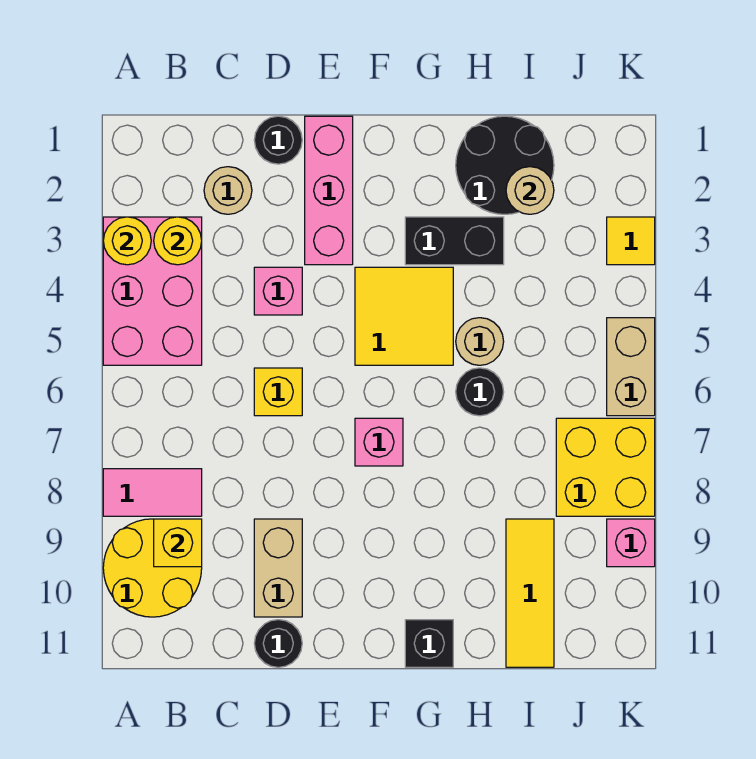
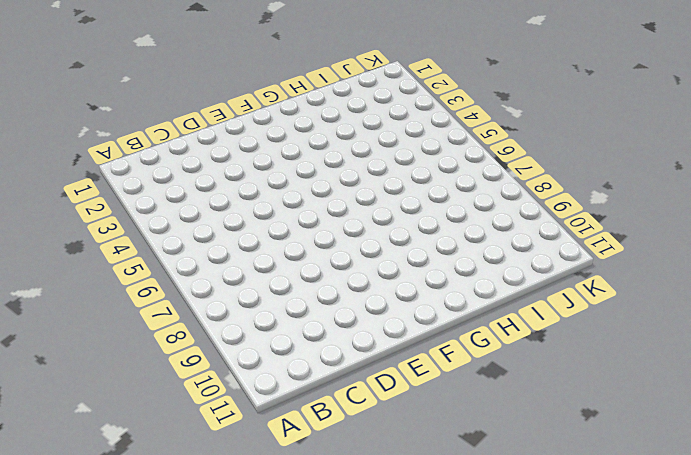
none -> pink brick A3:B5 level 1
none -> pink tile A8:B8 level 1
none -> yellow round brick A9:B10 level 1

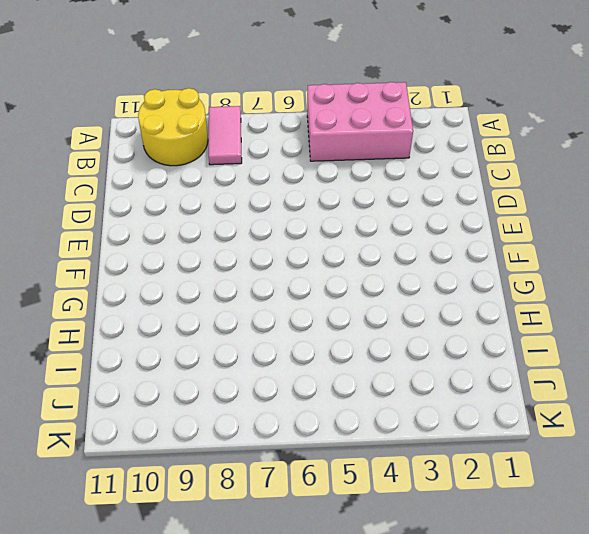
none -> tan round brick C2 level 1
none -> black round brick D1 level 1
none -> pink brick D4 level 1

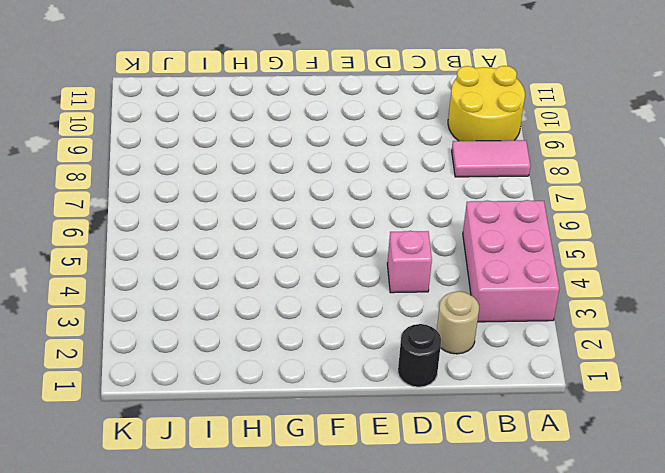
none -> yellow brick D6 level 1
none -> tan brick D9:D10 level 1
none -> black round brick D11 level 1

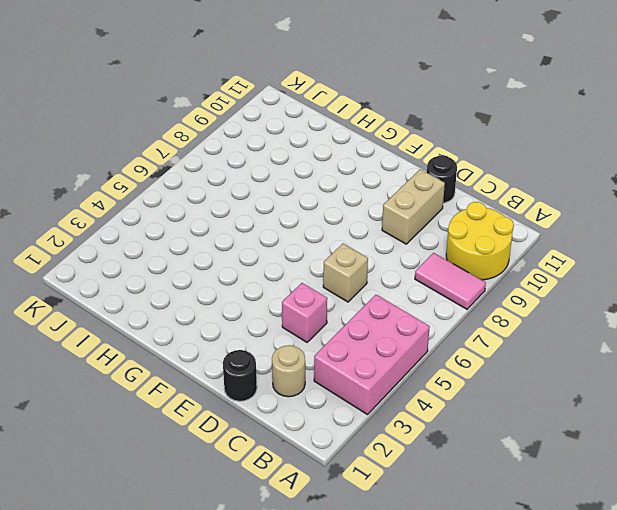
tan brick D6 level 1 -> yellow brick D6 level 1
none -> pink brick E1:E3 level 1
none -> yellow tile F4:G5 level 1
none -> pink brick F7 level 1

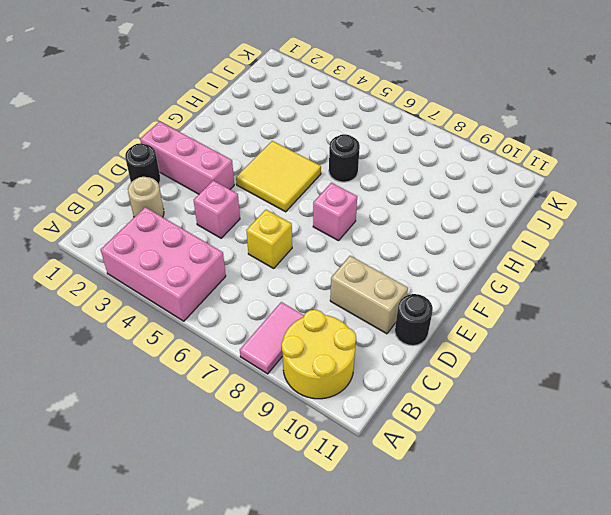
none -> black brick G3:H3 level 1
none -> black brick G11 level 1
none -> black round brick H1:I2 level 1

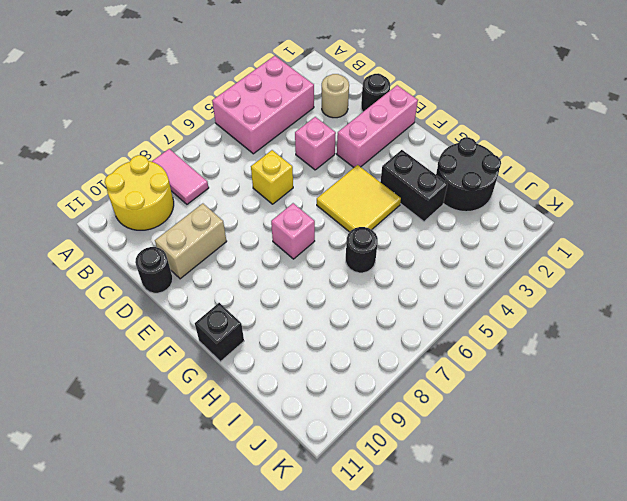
none -> tan round brick H5 level 1
none -> yellow tile I9:I11 level 1
none -> yellow brick J7:K8 level 1

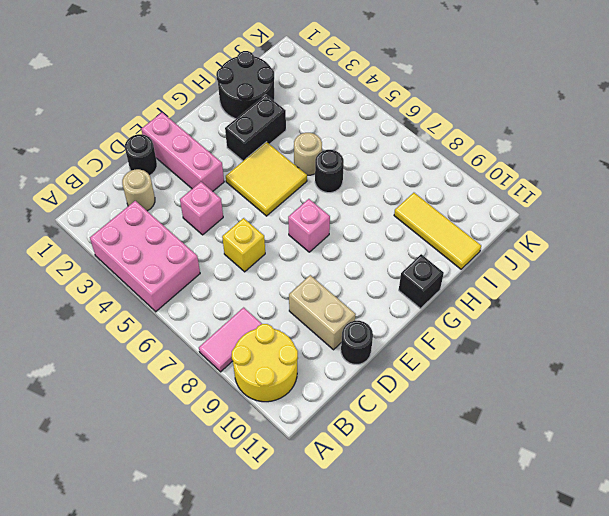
none -> yellow brick J7:K8 level 1
none -> yellow tile K3 level 1
none -> tan brick K5:K6 level 1

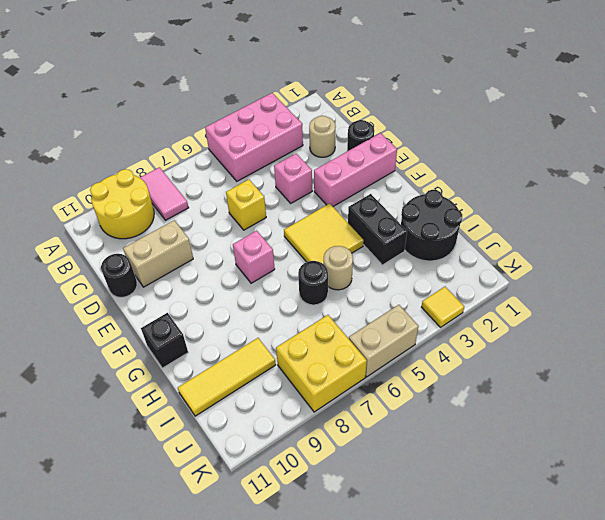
none -> pink brick K9 level 1
none -> yellow round brick A3 level 2
none -> yellow round brick B3 level 2

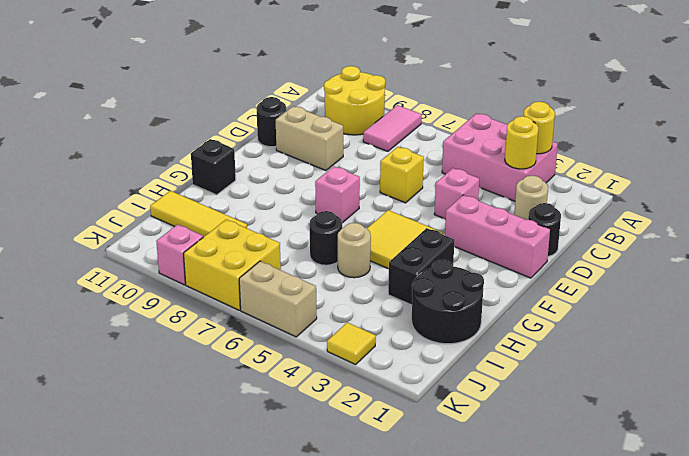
none -> yellow brick B9 level 2
none -> tan round brick I2 level 2

